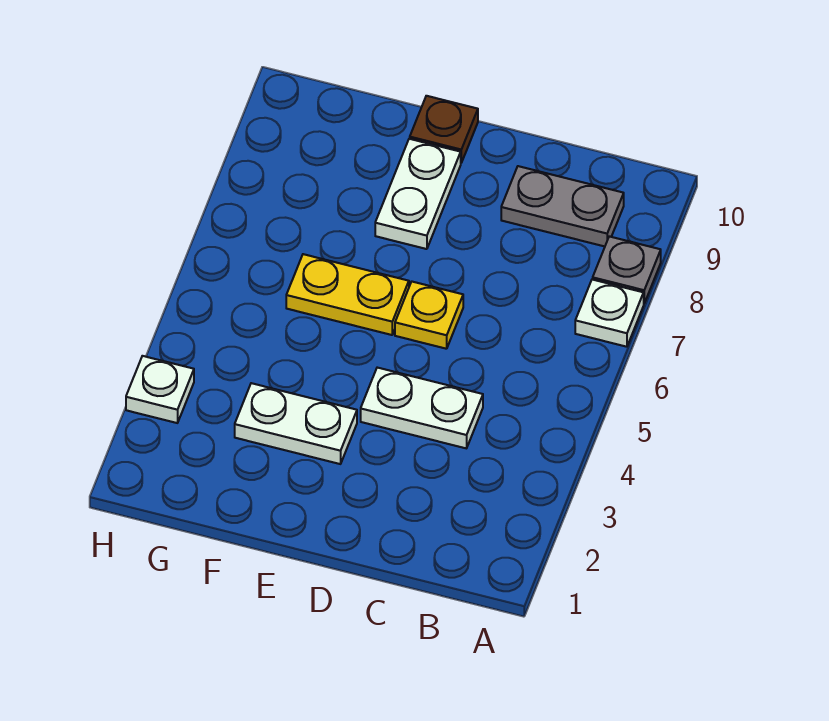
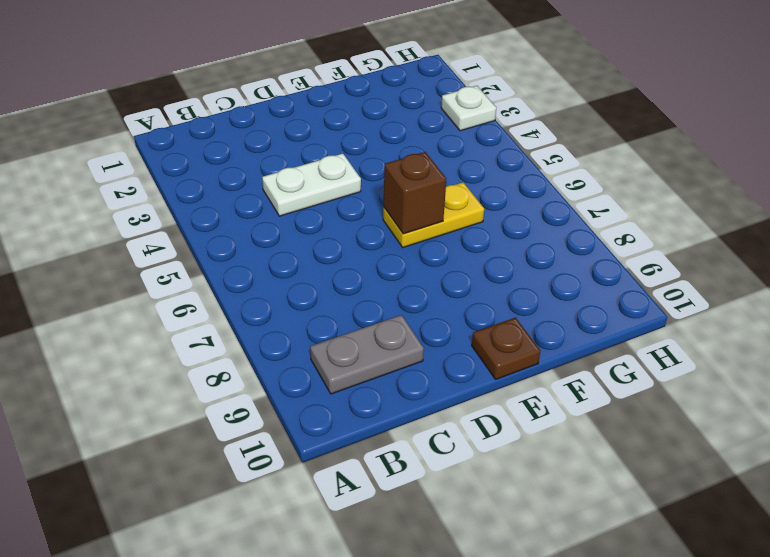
brown brick E6 level 2 -> none
none -> white plate A7 level 1
none -> grey plate A8 level 1

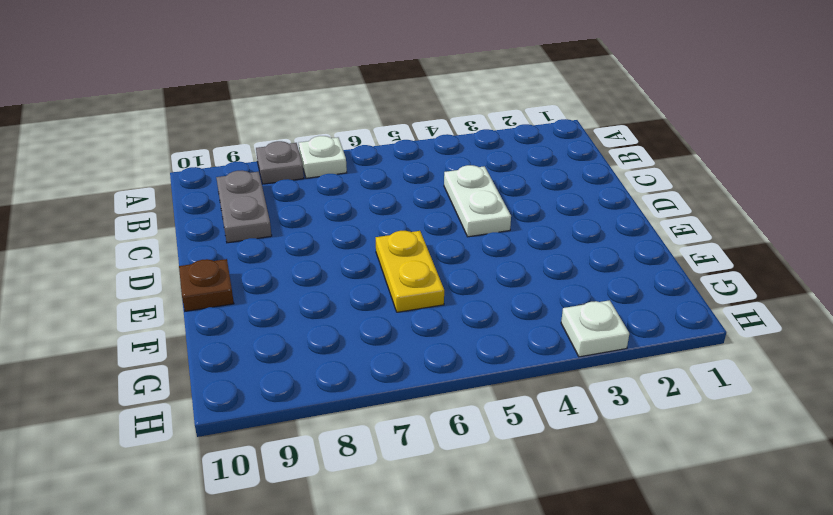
none -> yellow plate D6 level 1
none -> white plate E3:F3 level 1

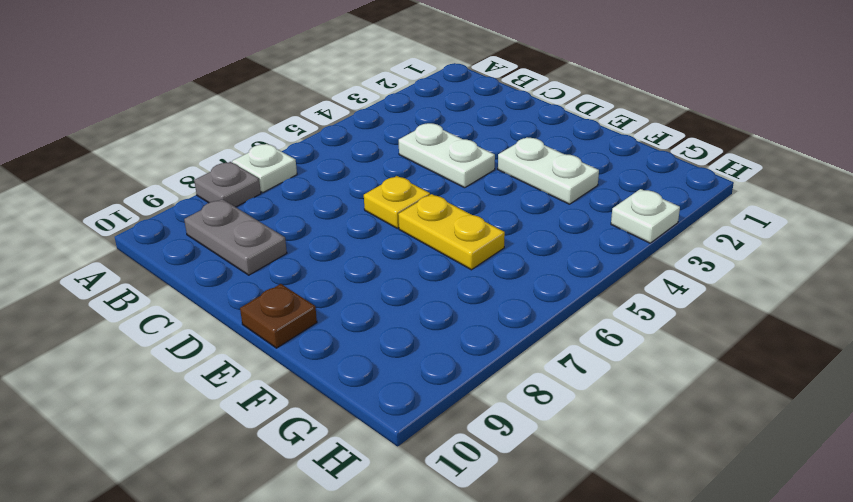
none -> white plate E8:E9 level 1

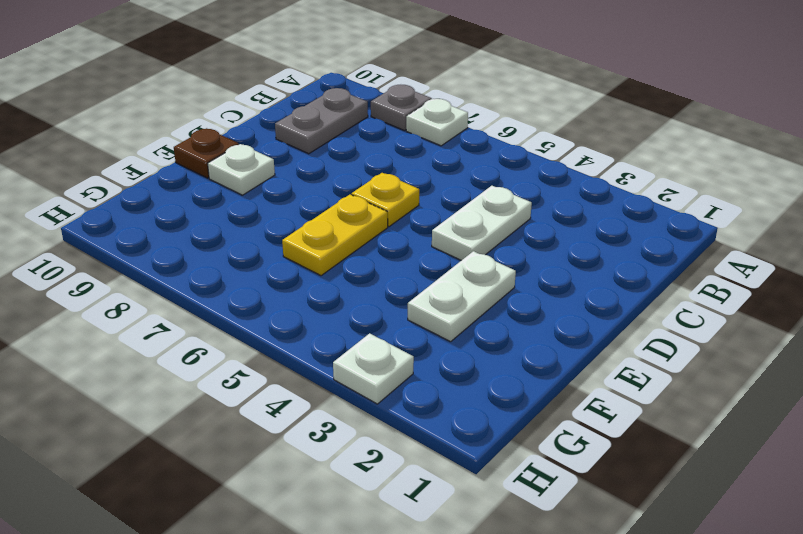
white plate E9 level 1 -> white plate E8:E9 level 1

